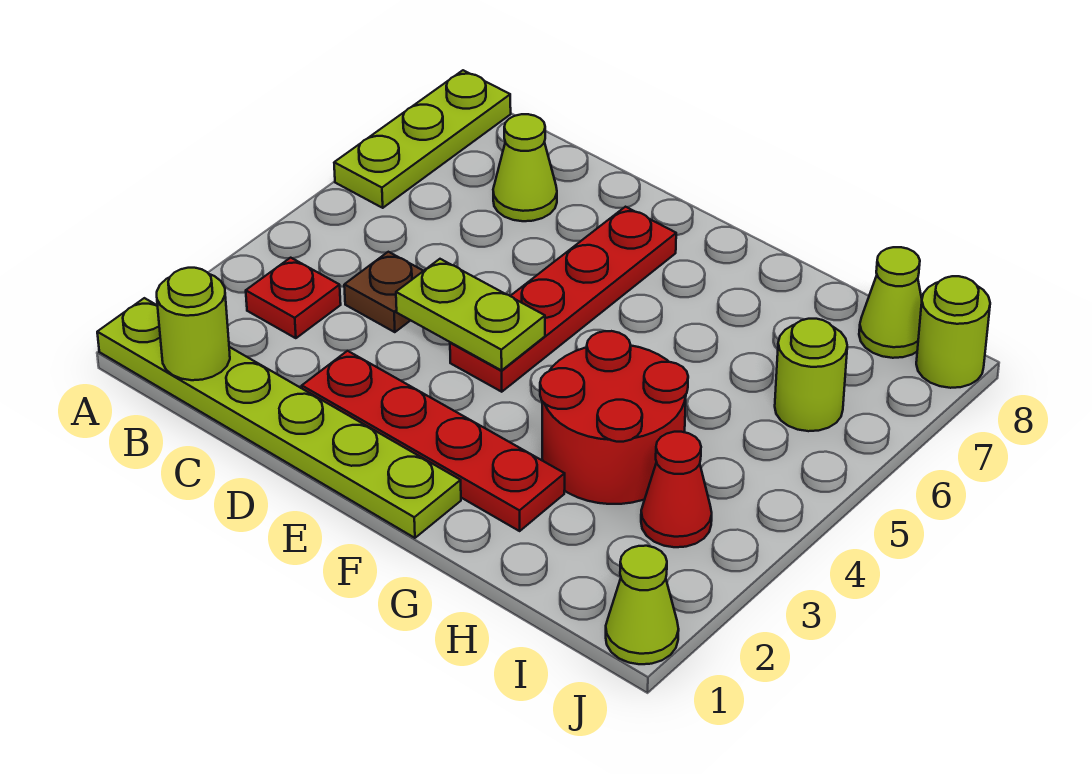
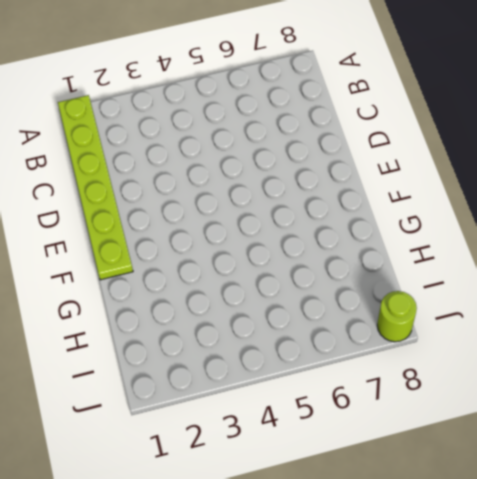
none -> lime plate A6:A8 level 1
none -> red plate B3 level 1
none -> brown plate C4 level 1

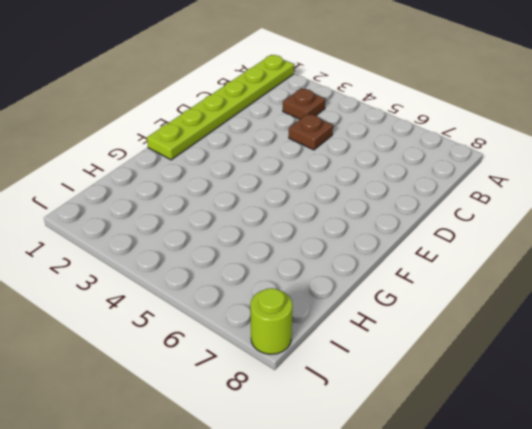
brown plate B3 level 1 -> red plate B3 level 1
none -> lime plate A6:A8 level 1
none -> lime cone C7 level 1
none -> red plate D2:G2 level 1

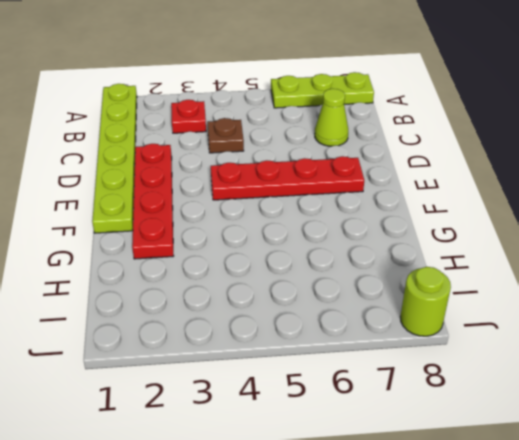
none -> red round brick G3:H4 level 1
none -> red cone I3 level 1
none -> lime round brick I6 level 1

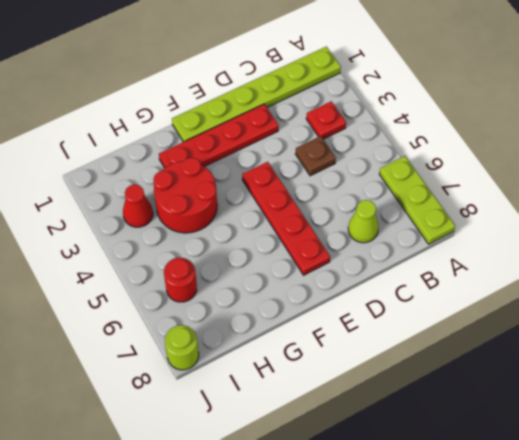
red round brick I6 level 1 -> lime round brick I6 level 1
none -> lime cone I8 level 1
none -> lime cone J1 level 1
none -> lime round brick B1 level 2

